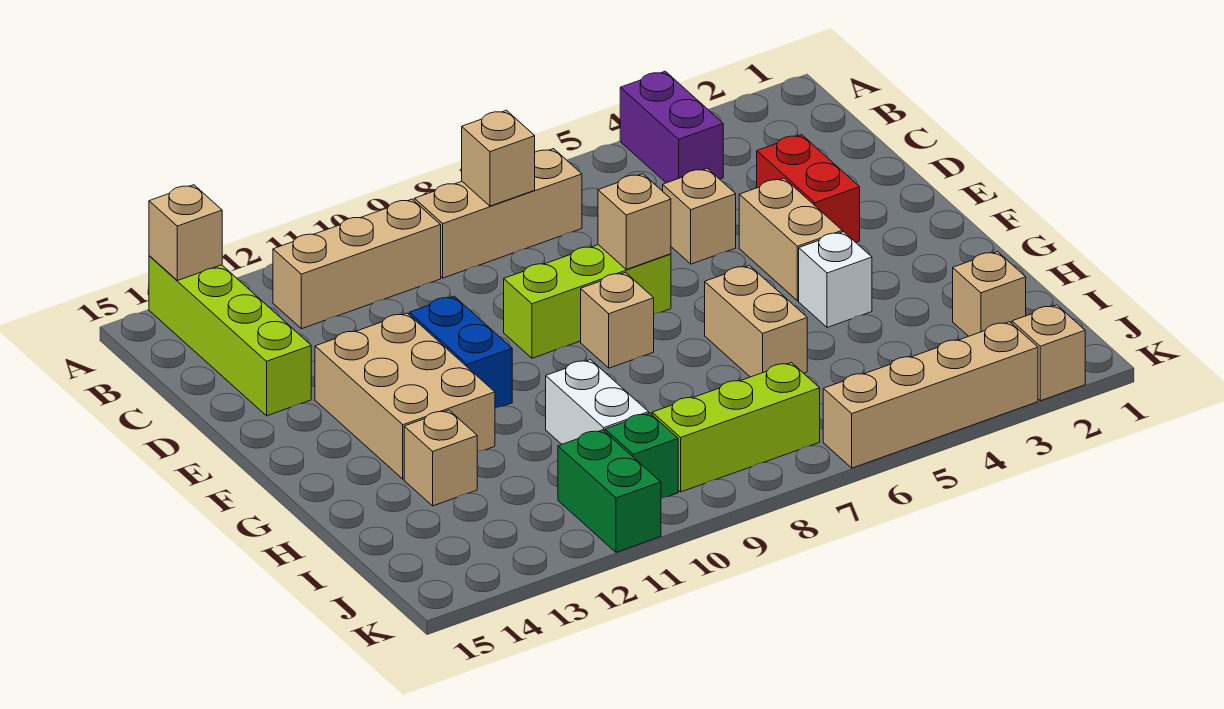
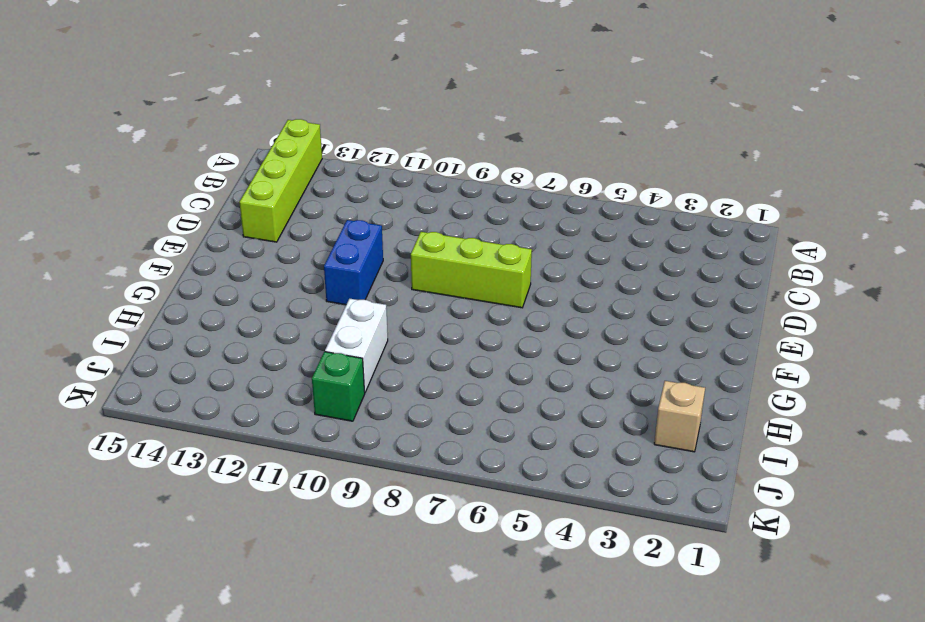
none -> purple brick A4:B4 level 1
none -> tan brick B7:B9 level 1
none -> tan brick B10:B12 level 1

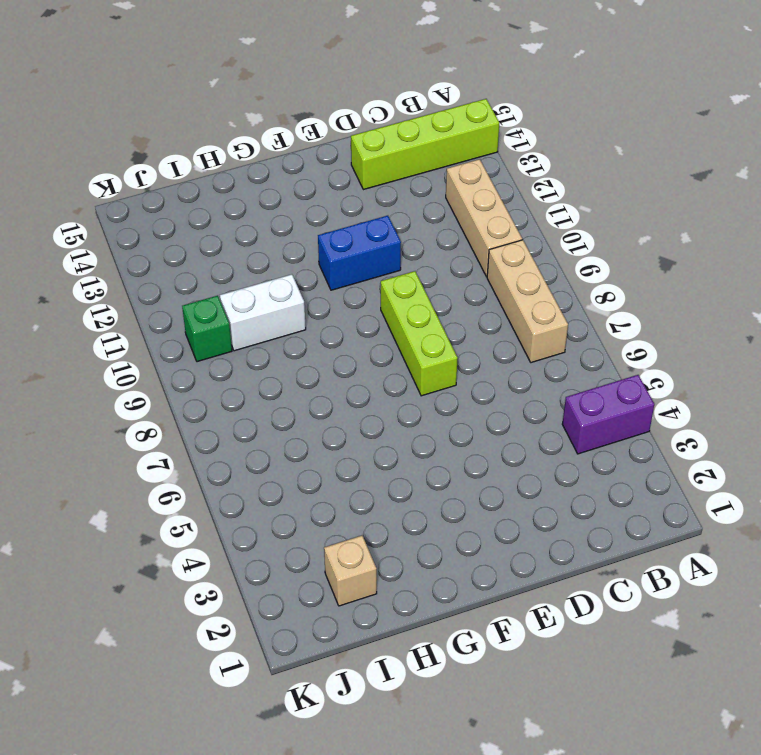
none -> red brick D3:E3 level 1
none -> tan brick D5 level 1
none -> tan brick E4:F4 level 1

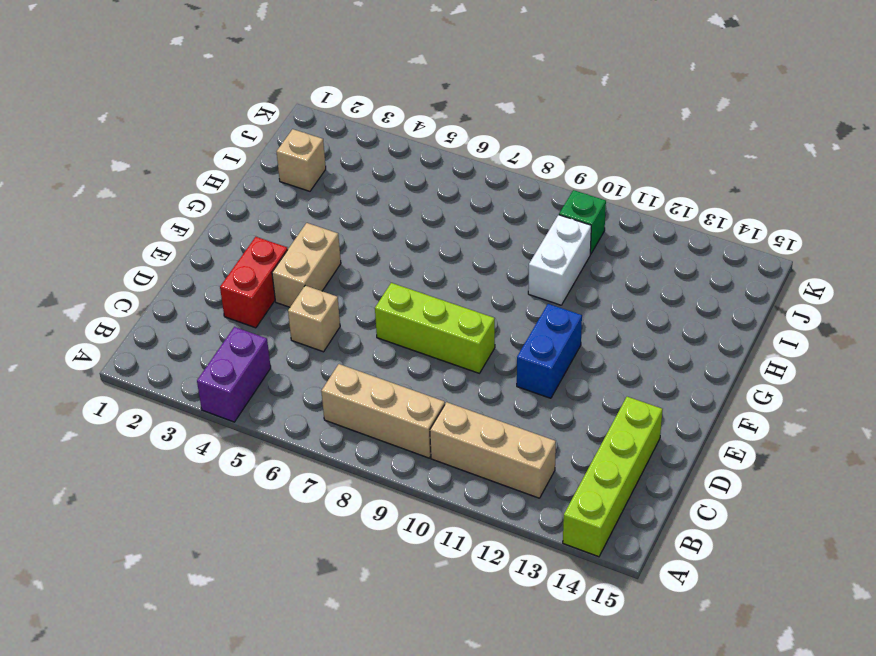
none -> tan brick E12:G13 level 1
none -> tan brick F8 level 1
none -> white brick G4 level 1

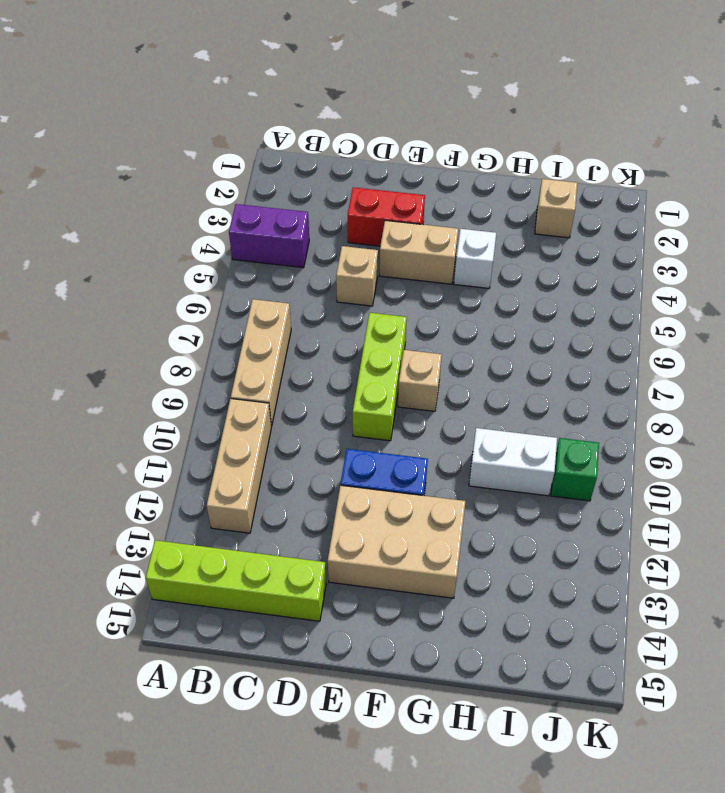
none -> tan brick G6:H6 level 1
none -> tan brick H13 level 1
none -> lime brick J7:J9 level 1

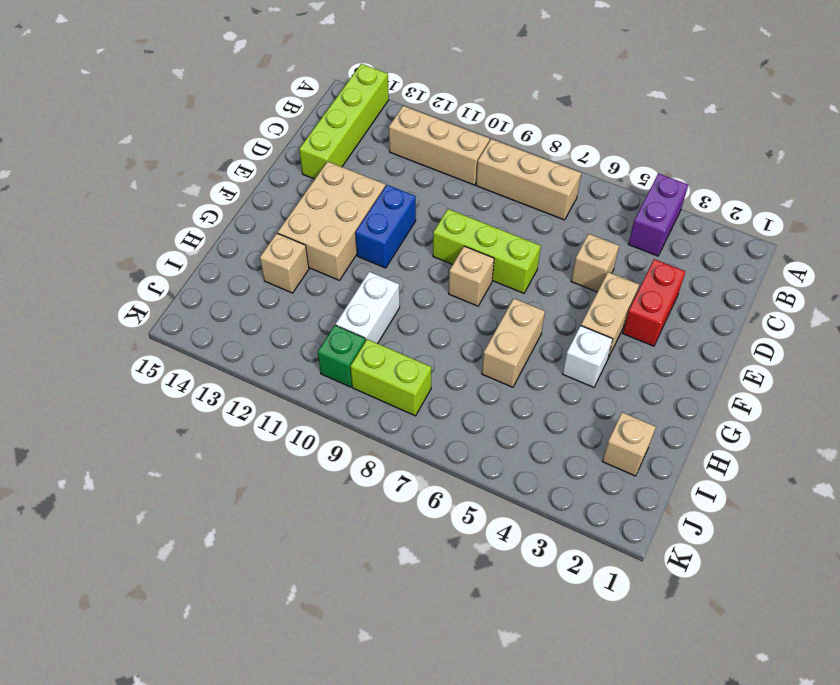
lime brick J8:J9 level 1 -> lime brick J7:J9 level 1
none -> green brick J11:K11 level 1
none -> tan brick K2 level 1
none -> tan brick K3:K6 level 1

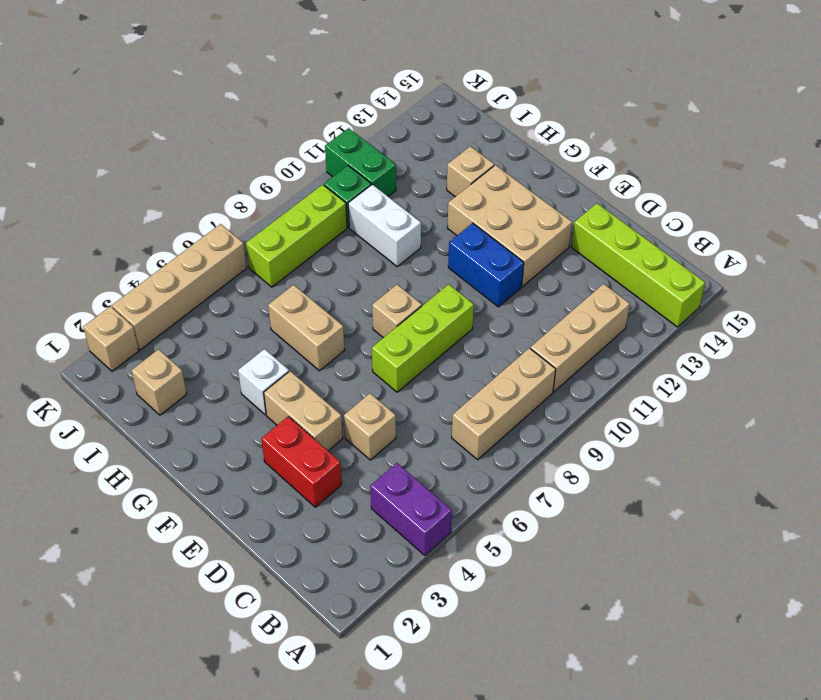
none -> tan brick A14 level 2
none -> tan brick B8 level 2
none -> tan brick E7 level 2

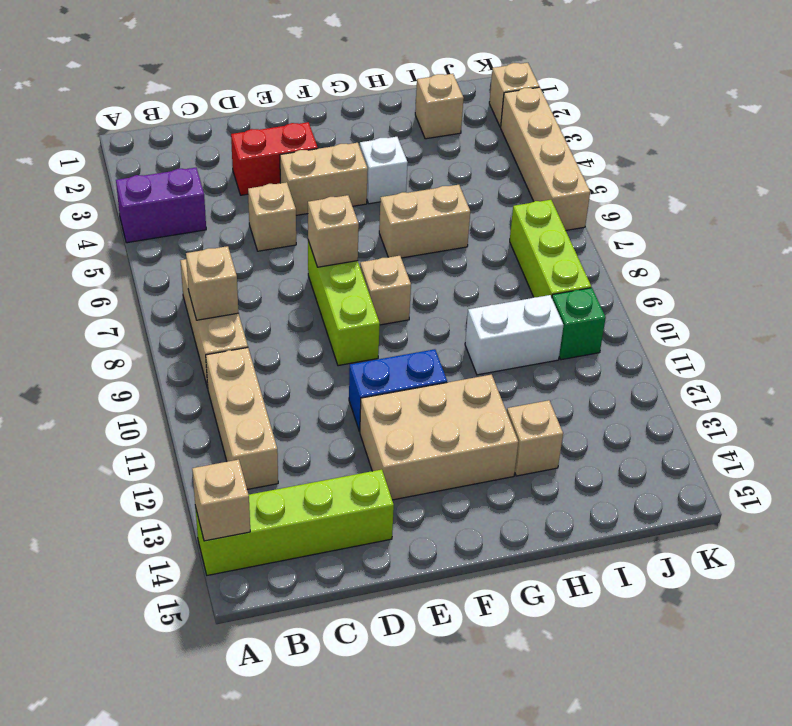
none -> green brick J11:K11 level 1

